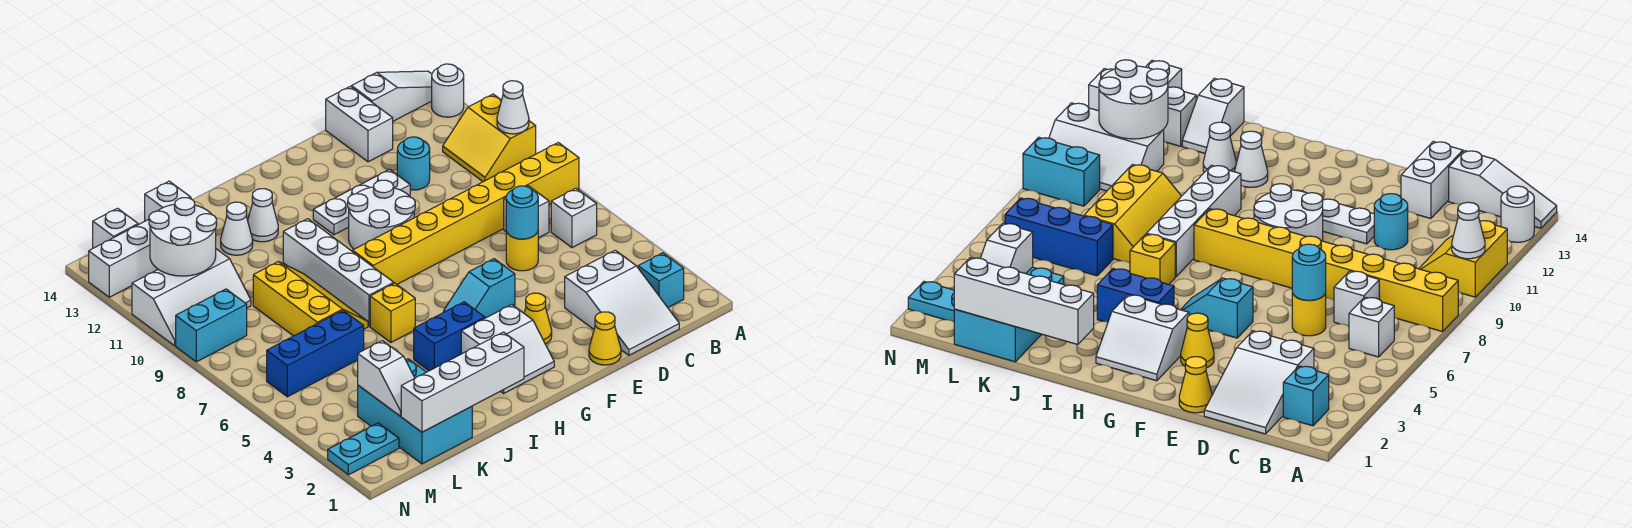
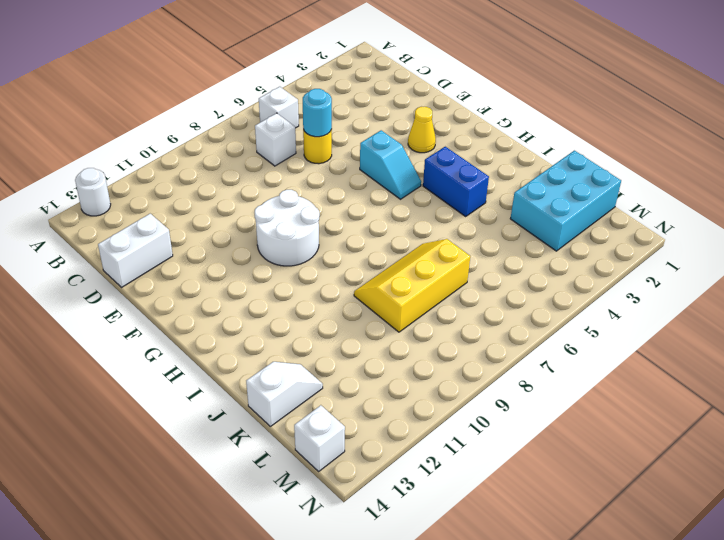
none -> yellow brick A8:H8 level 1
none -> yellow slope A10:B11 level 1 top A
none -> white slope A14:C14 level 1 top C
none -> cyan brick B2 level 1

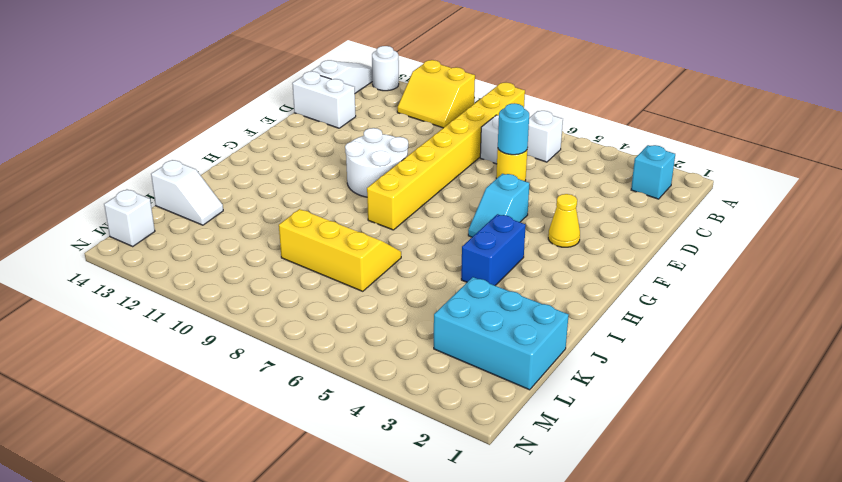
none -> white slope C1:D3 level 1 top 3
none -> cyan round brick D11 level 1
none -> yellow cone E1 level 1
none -> white plate E11:G11 level 1

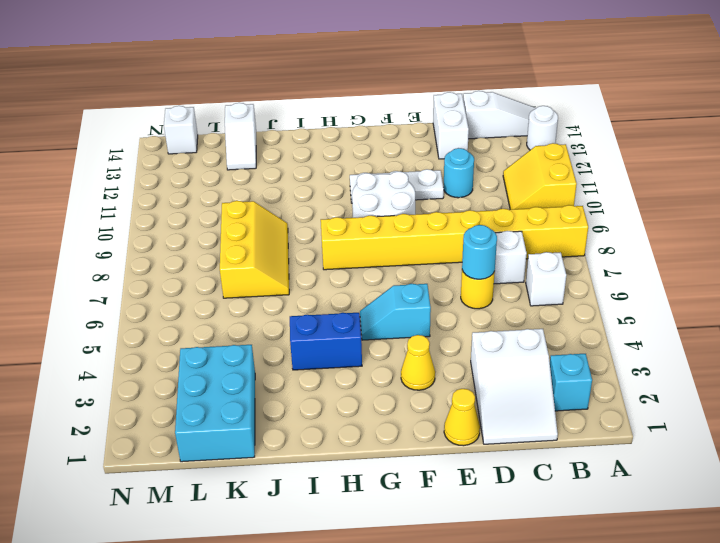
none -> white slope G2:H3 level 1 top 3
none -> yellow brick I6 level 1
none -> white brick I7:I10 level 1
none -> white cone I12 level 1

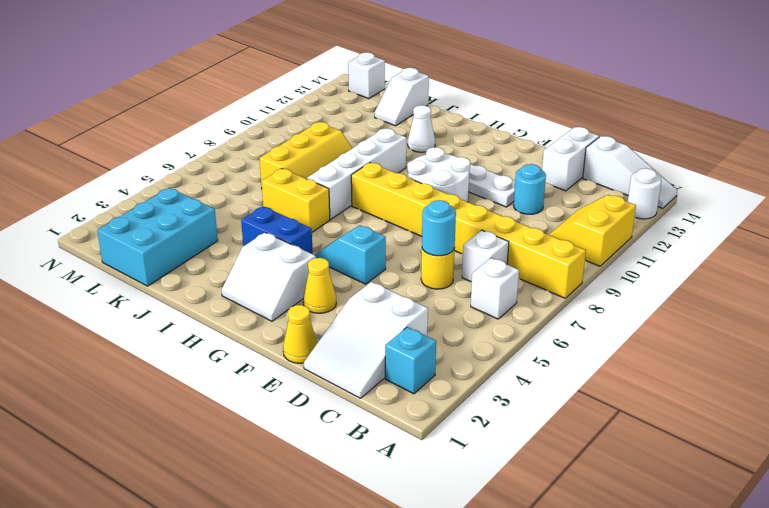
yellow brick I6:J6 level 1 -> yellow brick I6 level 1
none -> white cone J12 level 1
none -> blue brick K6:M6 level 1
none -> white slope L10:N11 level 1 top 11
none -> white brick L13:N13 level 1

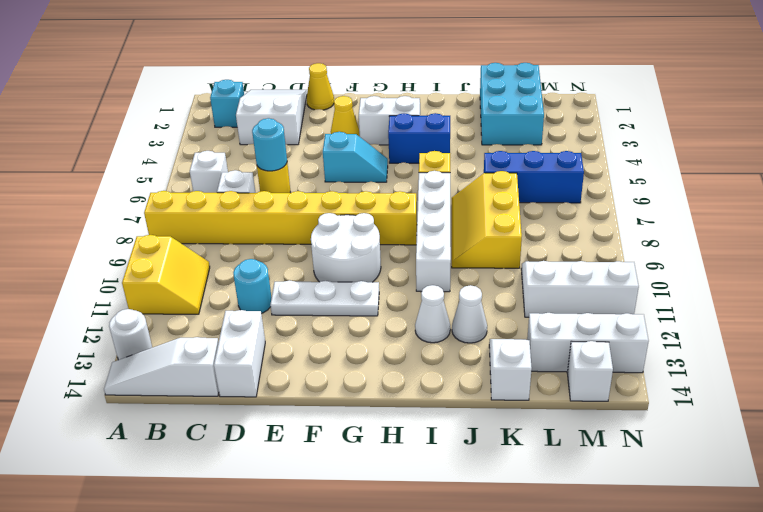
none -> cyan plate M2:N2 level 1
none -> cyan brick M9:N9 level 1
none -> white cone A10 level 2
none -> white brick I1:L1 level 2

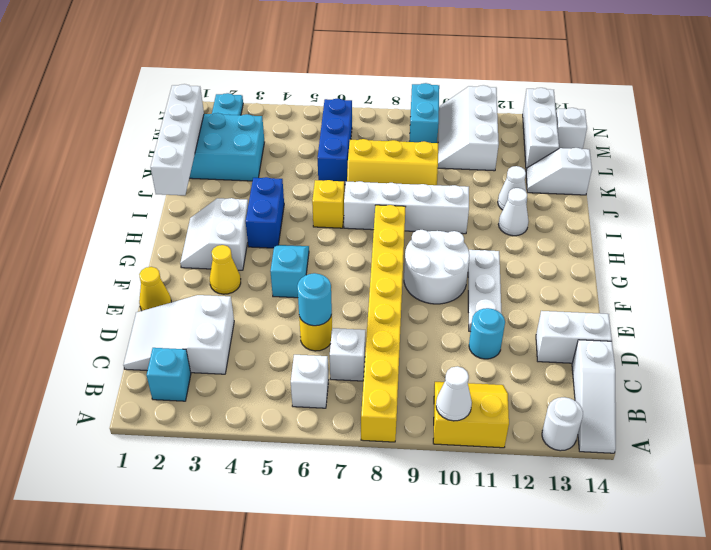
none -> white slope L2:L3 level 2 top 3
none -> white round brick L11:M12 level 2

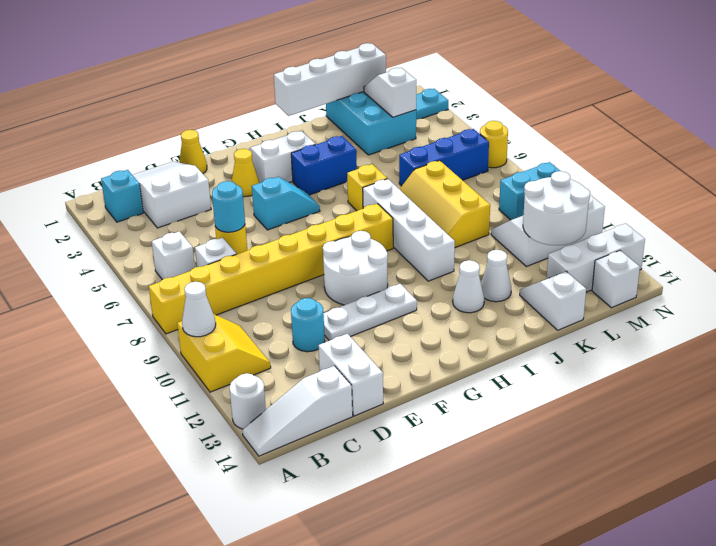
yellow round brick N6 level 1 -> none

